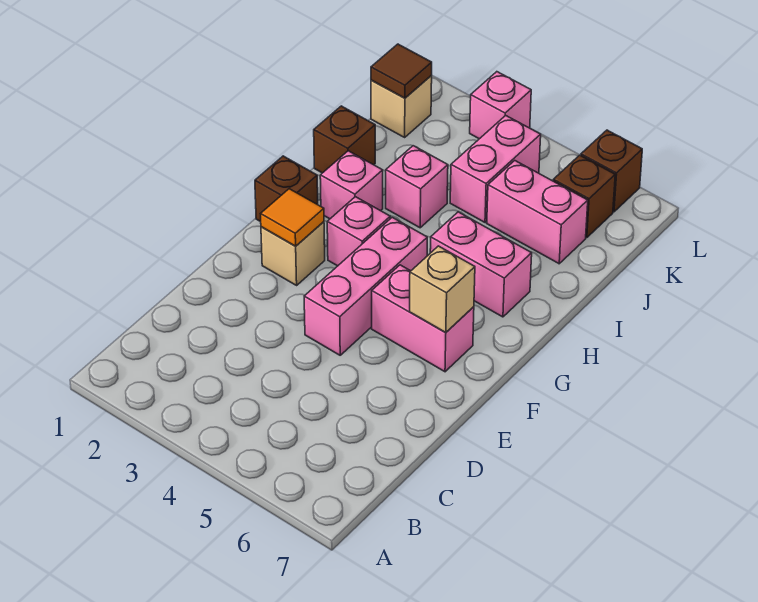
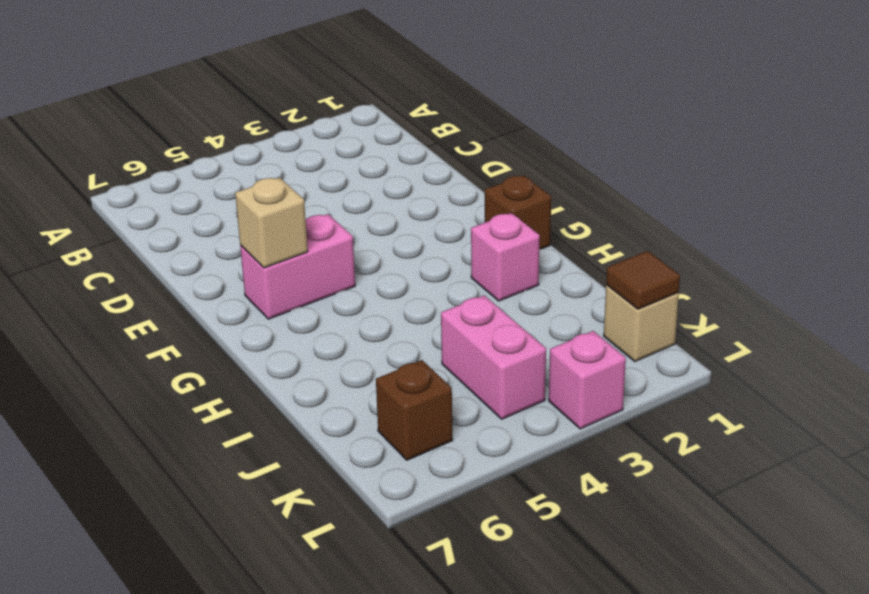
none -> pink brick E4:G4 level 1
none -> tan brick F2 level 1
none -> pink brick G3 level 1

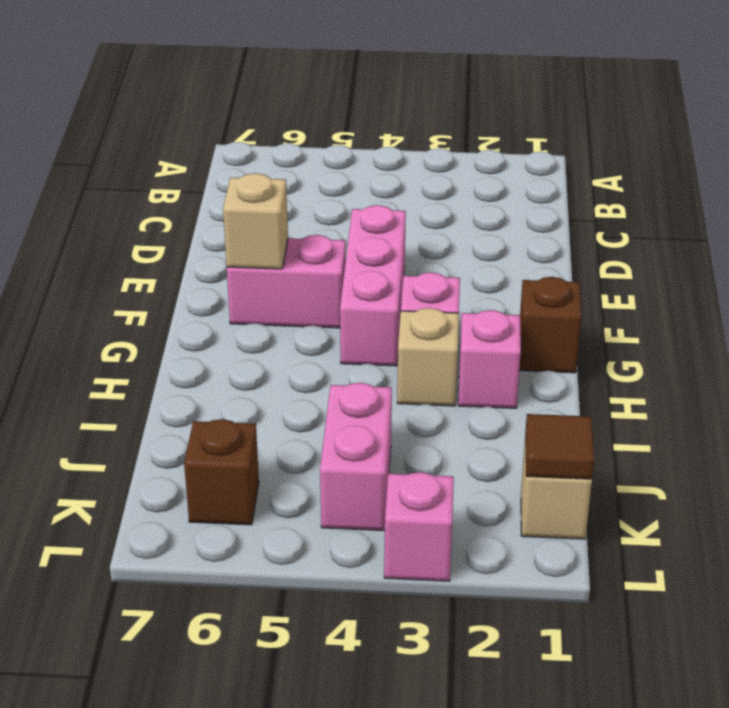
tan brick H3 level 1 -> tan brick F2 level 1
none -> pink brick H5:H6 level 1
none -> brown brick I1 level 1
none -> pink brick I3 level 1

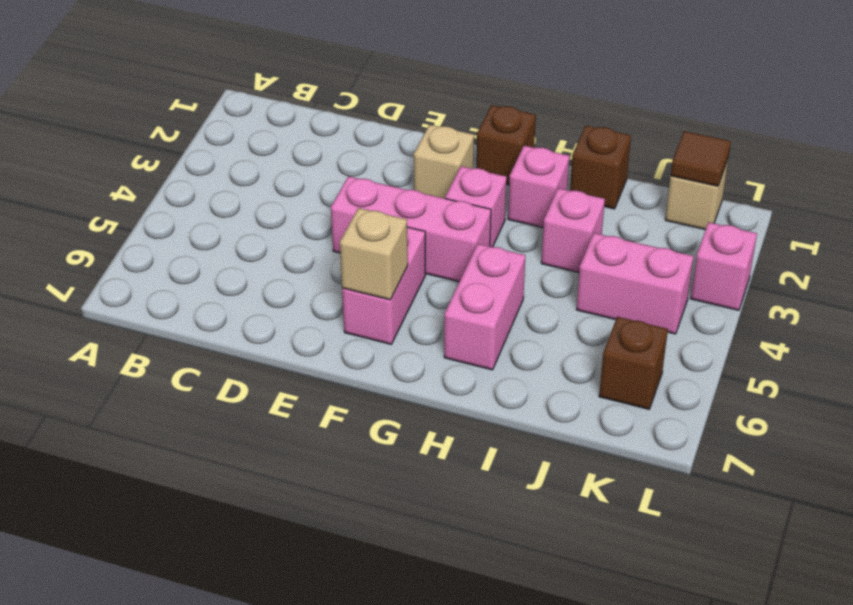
none -> pink brick J5:J6 level 1
none -> brown brick L6 level 1
none -> orange tile F2 level 2

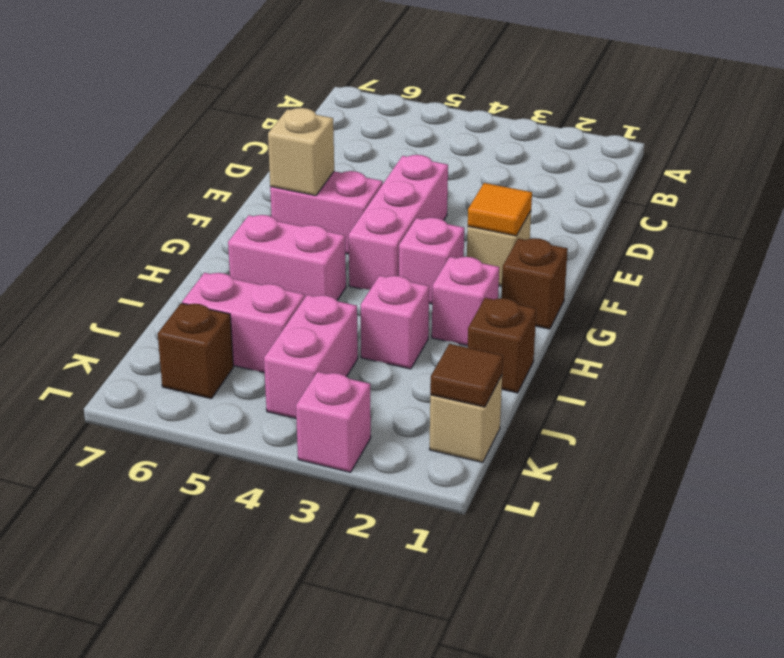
none -> brown brick L6 level 1

